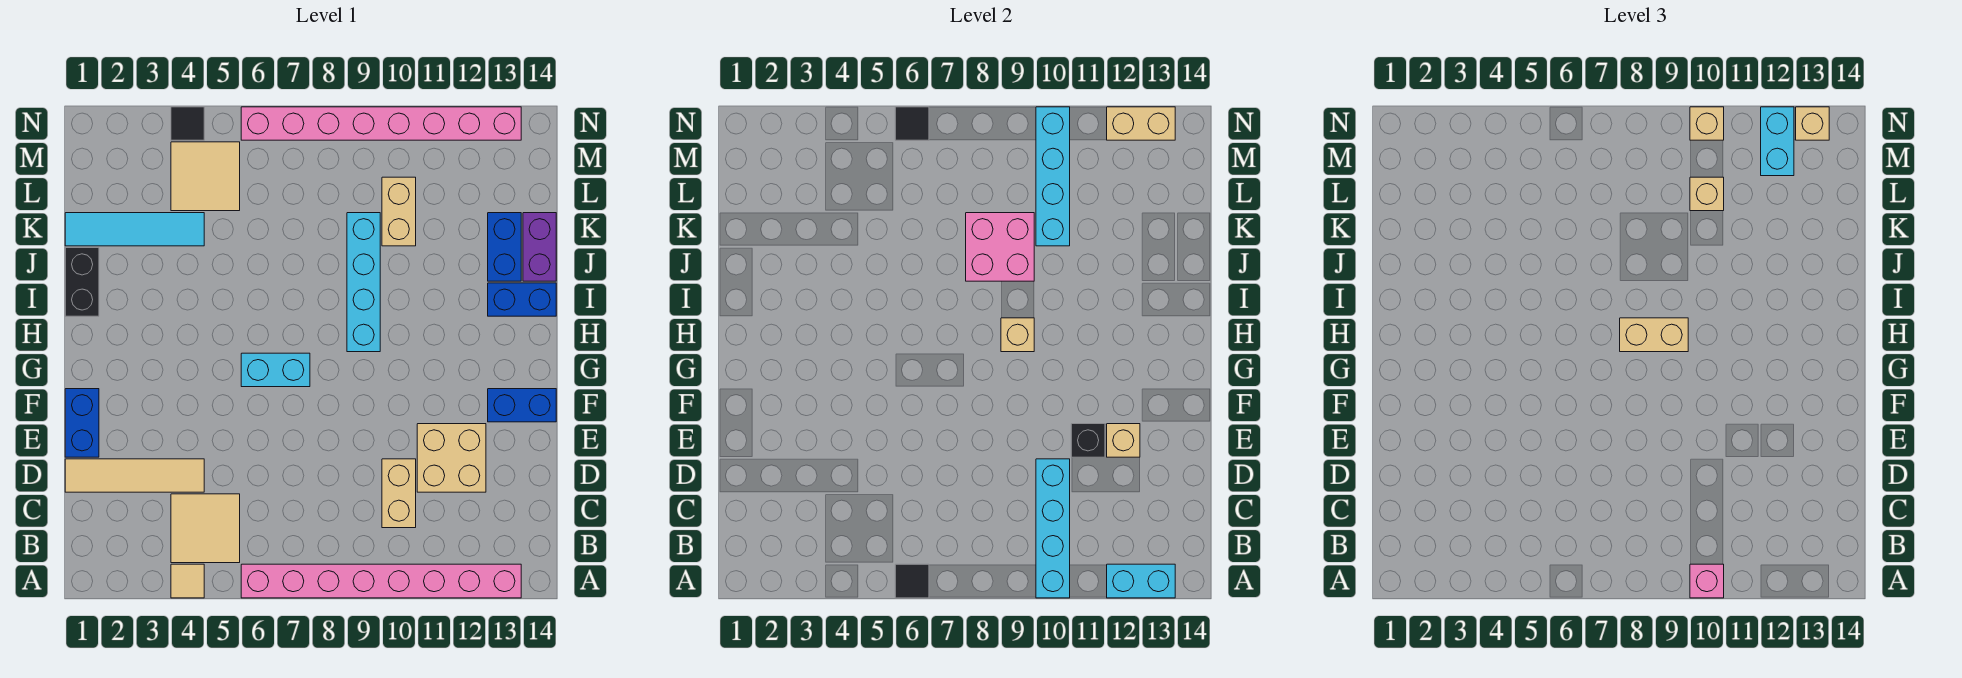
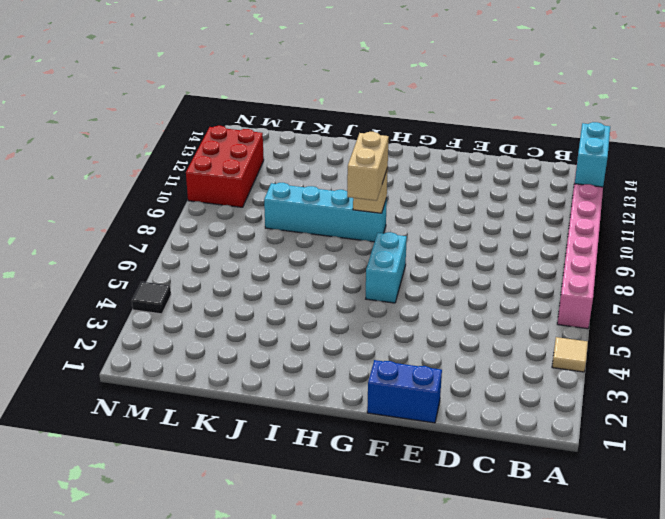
red brick M10:N12 level 1 -> pink brick N6:N13 level 1
none -> tan tile B4:C5 level 1
none -> tan brick C10:D10 level 1
none -> tan tile D1:D4 level 1
none -> tan brick D11:E12 level 1

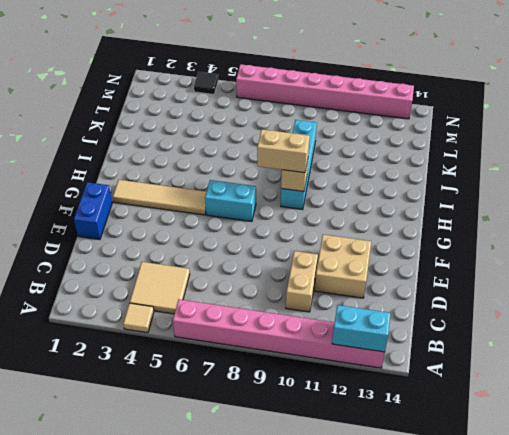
tan tile G2:G5 level 1 -> tan tile D1:D4 level 1
none -> blue brick F13:F14 level 1
none -> black brick I1:J1 level 1
none -> blue brick I13:I14 level 1
none -> blue brick J13:K13 level 1

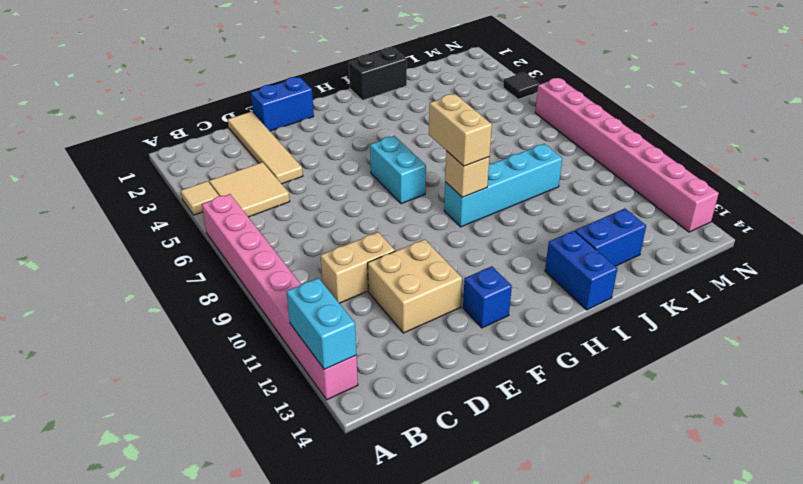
blue brick F13 level 1 -> blue brick F13:F14 level 1
none -> purple brick J14:K14 level 1
none -> cyan tile K1:K4 level 1
none -> tan brick K10:L10 level 1
none -> tan tile L4:M5 level 1

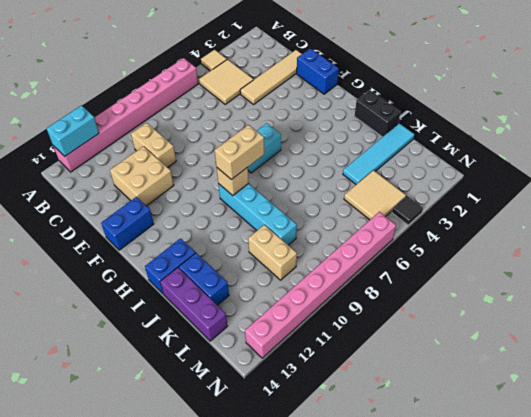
purple brick J14:L14 level 1 -> purple brick J14:K14 level 1
none -> black tile A6 level 2
none -> cyan brick A10:D10 level 2
none -> black brick E11 level 2
none -> tan brick E12 level 2

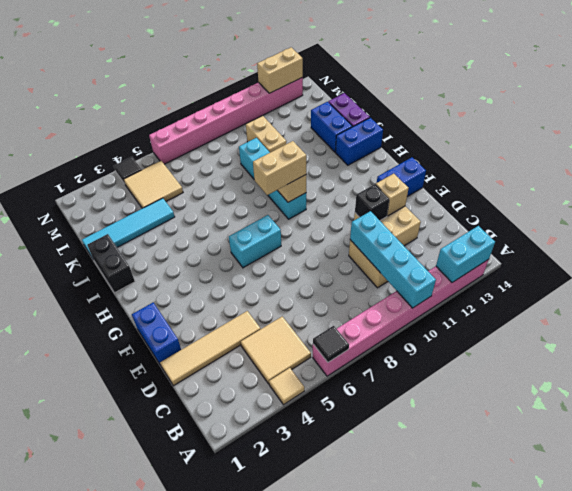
none -> pink brick J8:K9 level 2
none -> cyan brick K10:N10 level 2
none -> black tile N6 level 2
none -> pink brick A10 level 3

